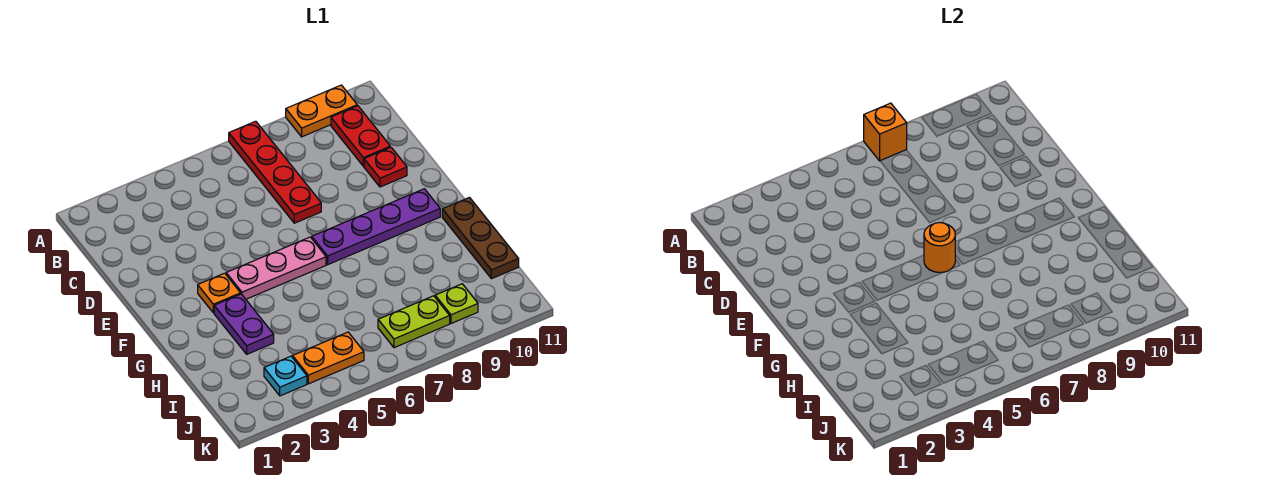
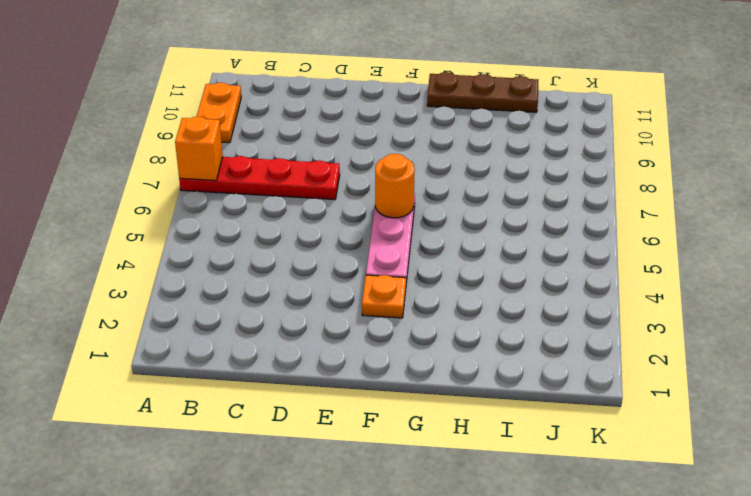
none -> red plate B10:C10 level 1
none -> red plate D10 level 1
none -> purple plate F7:F10 level 1

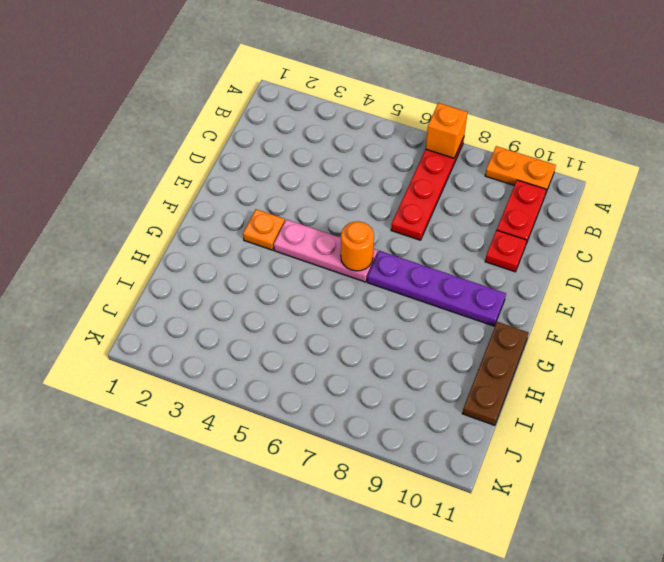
none -> purple plate G3:H3 level 1
none -> cyan plate J3 level 1
none -> orange plate J4:J5 level 1

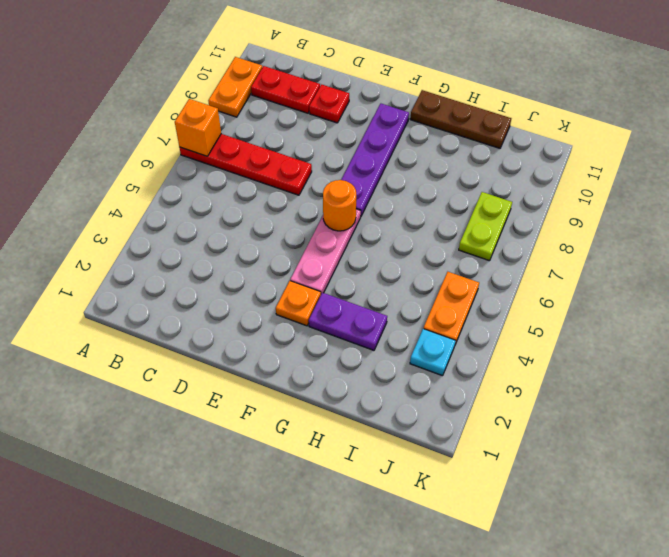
none -> lime plate J9 level 1

